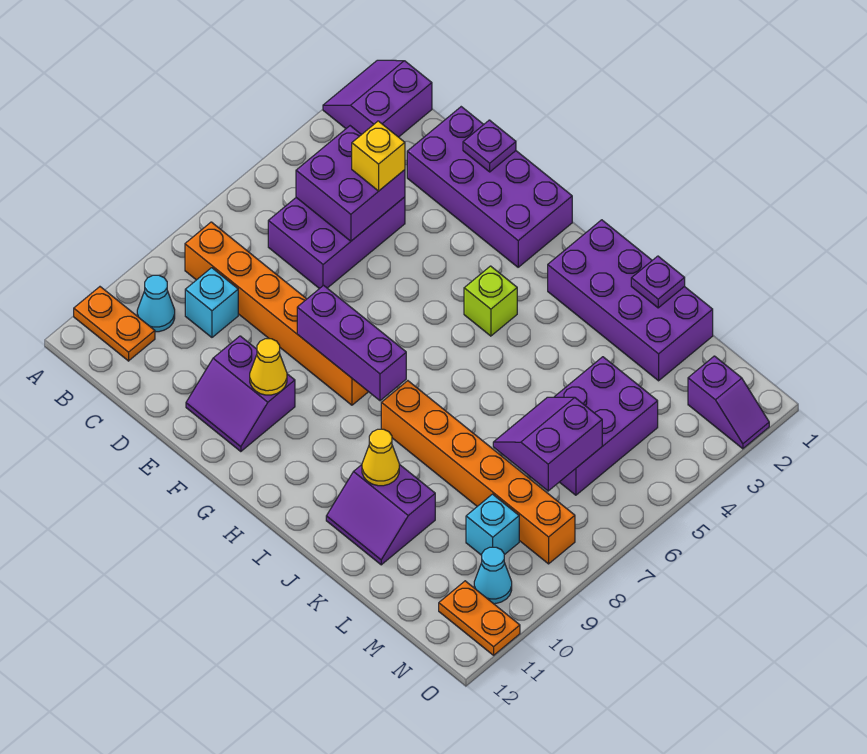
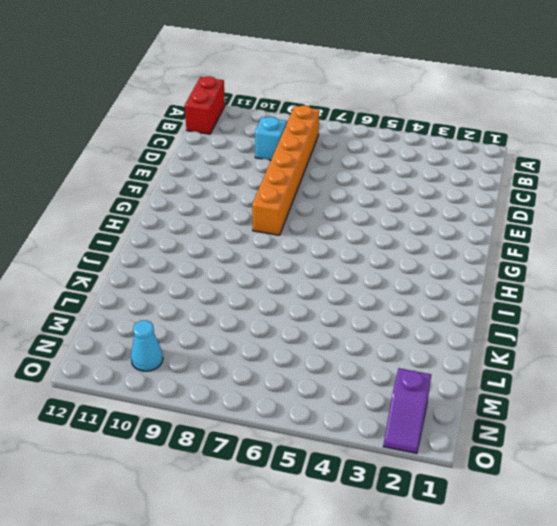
red brick A12:B12 level 1 -> none
none -> purple slope A1:B2 level 1 top B
none -> orange plate A11:B11 level 1
none -> cyan cone B10 level 1

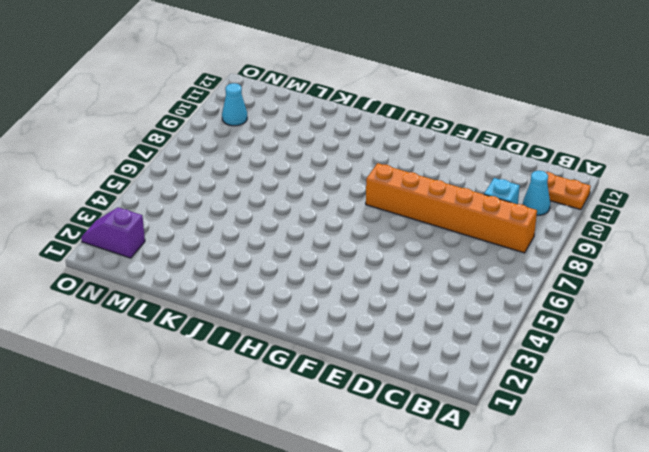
none -> purple slope A1:B2 level 1 top B
none -> purple brick C4:D6 level 1
none -> purple brick D1:G2 level 1

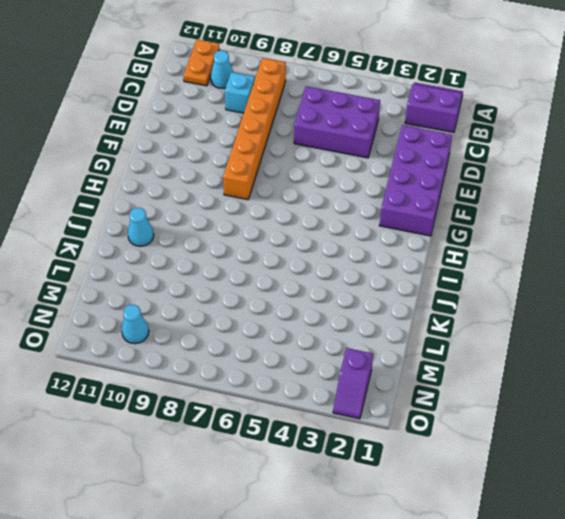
cyan cone J11 level 1 -> purple slope J10:K11 level 1 top 10
none -> purple slope E10:F11 level 1 top 10
none -> lime brick H4 level 1
none -> purple brick I1:L2 level 1

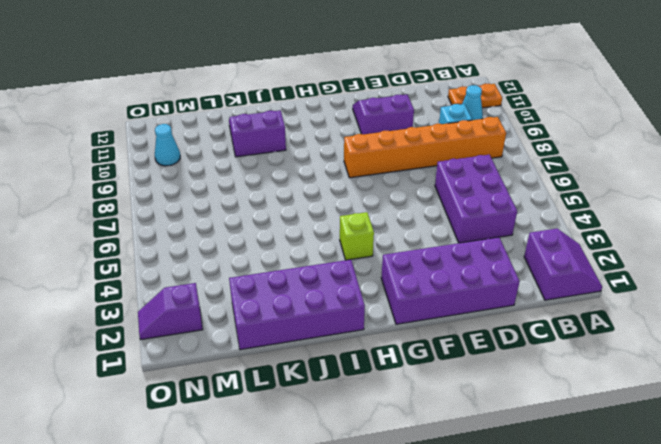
none -> orange brick I8:N8 level 1
none -> purple brick L4:M6 level 1
none -> cyan brick M9 level 1

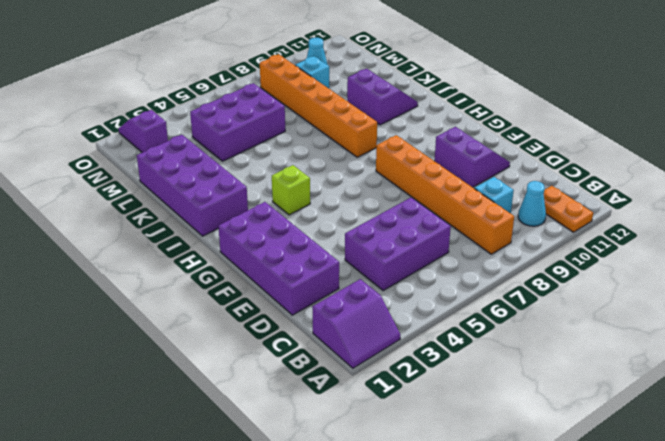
none -> orange plate N11:O11 level 1
none -> purple brick C4:D5 level 2
none -> purple plate E1 level 2

